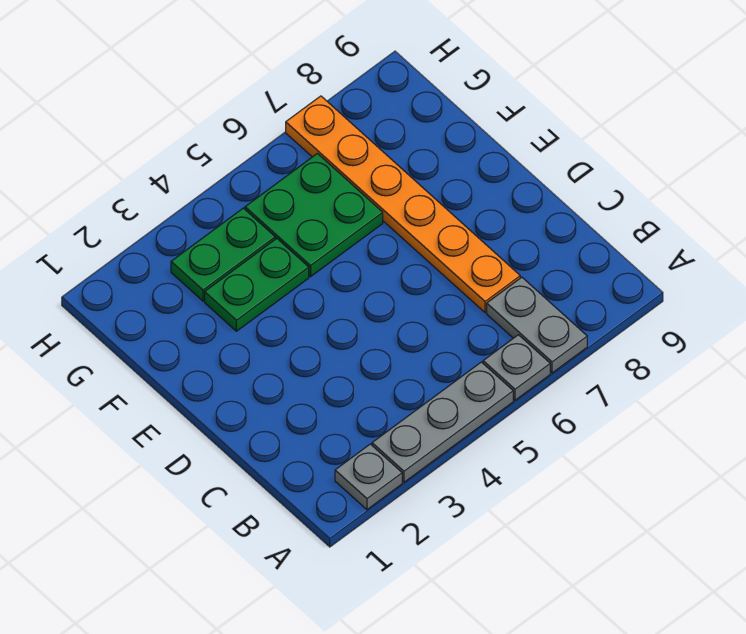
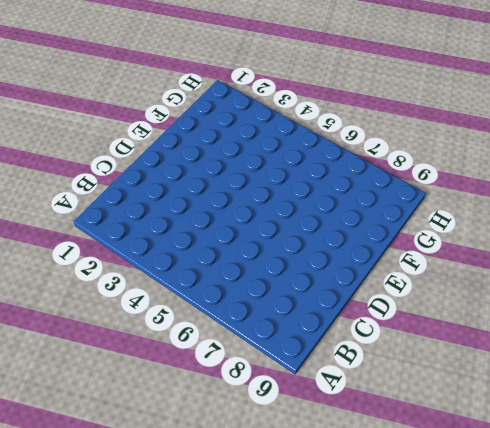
none -> grey plate A2 level 1
none -> grey plate A3:A5 level 1

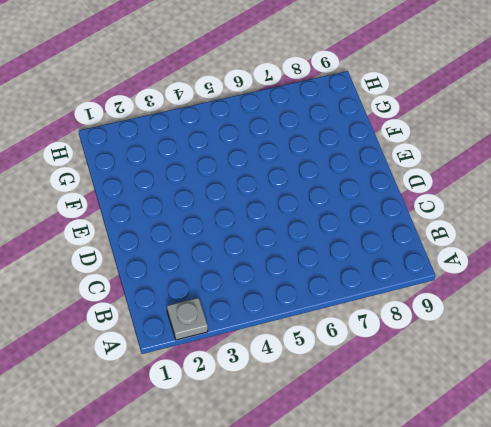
none -> grey plate A3:A5 level 1
none -> grey plate A6 level 1

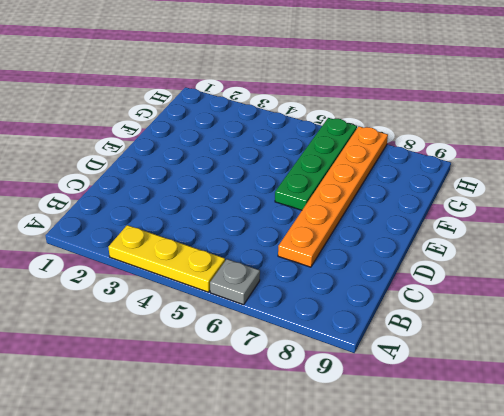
yellow plate A3:A5 level 1 -> grey plate A3:A5 level 1
green plate E6:H6 level 1 -> green plate F5:G6 level 1
none -> grey plate A2 level 1
none -> grey plate A7:B7 level 1

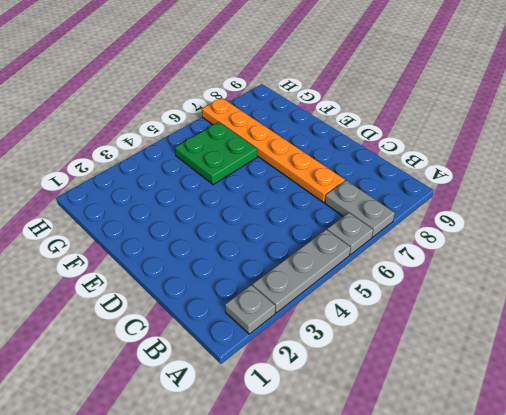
none -> green plate F3:F4 level 1
none -> green plate G3:G4 level 1

